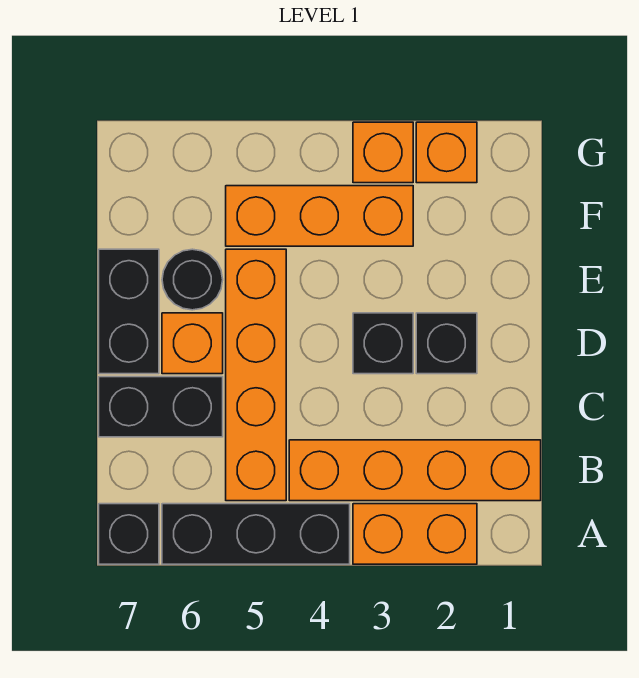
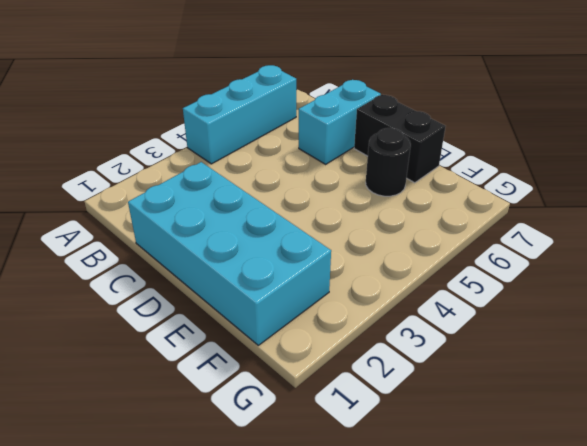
cyan brick A4:A6 level 1 -> black brick A4:A6 level 1
cyan brick C1:F2 level 1 -> black brick D2 level 1
cyan brick C6:C7 level 1 -> black brick C6:C7 level 1
none -> orange brick A2:A3 level 1
none -> black brick A7 level 1
none -> orange brick B1:B4 level 1

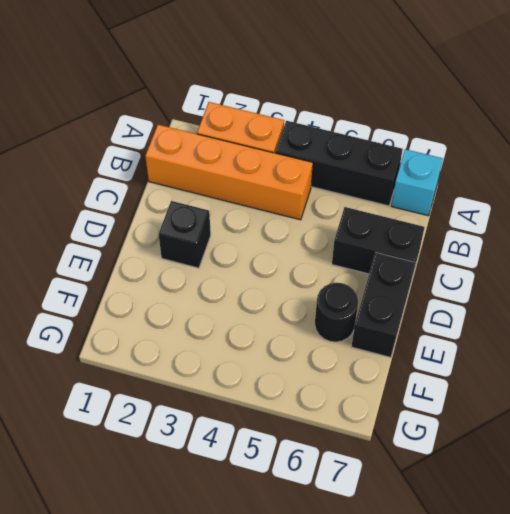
cyan brick A7 level 1 -> black brick A7 level 1
none -> orange brick B5:E5 level 1
none -> black brick D3 level 1
none -> orange brick D6 level 1

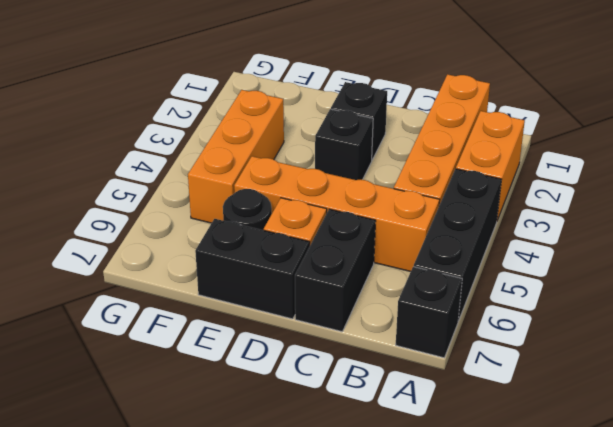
none -> orange brick G2 level 1
none -> orange brick G3 level 1

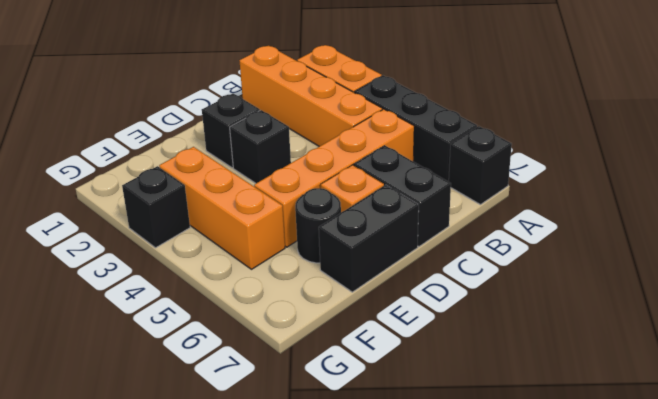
black brick G3 level 1 -> orange brick G3 level 1
none -> orange brick G2 level 1

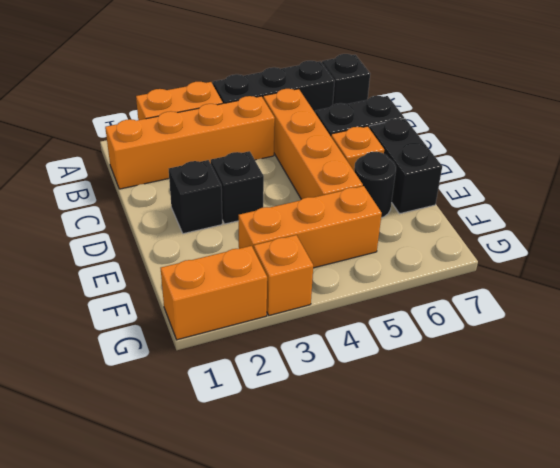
orange brick G1:G2 level 1 -> orange brick G2 level 1

